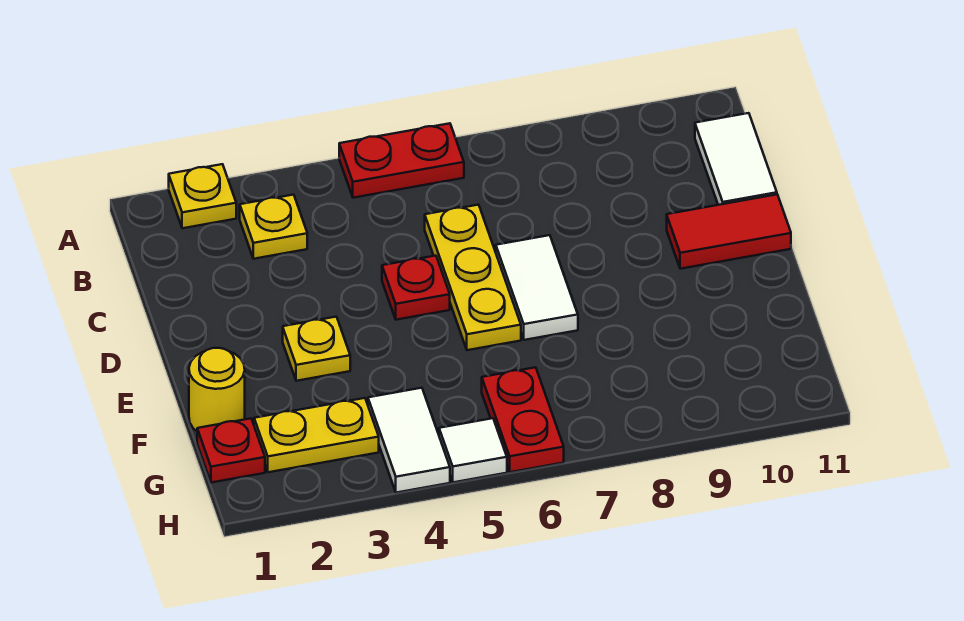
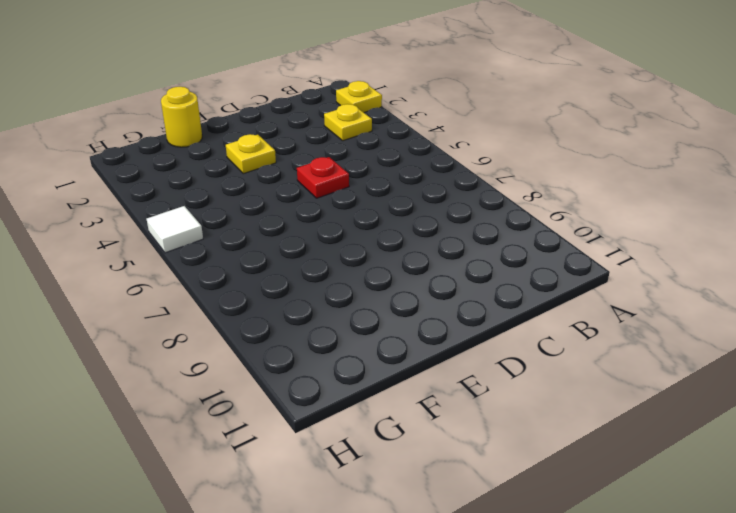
none -> red plate A5:A6 level 1
none -> white tile B11:C11 level 1
none -> yellow plate C6:E6 level 1

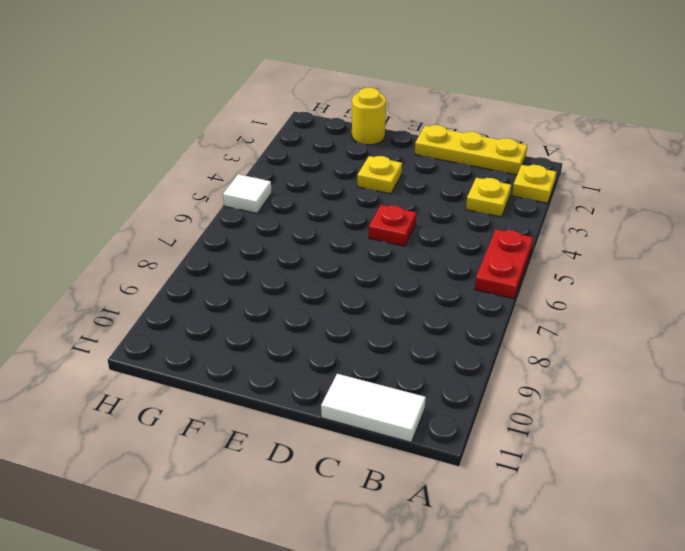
yellow plate B1:D1 level 1 -> yellow plate C6:E6 level 1
none -> white tile D7:E7 level 1
none -> red tile D10:D11 level 1
none -> red plate G1 level 1

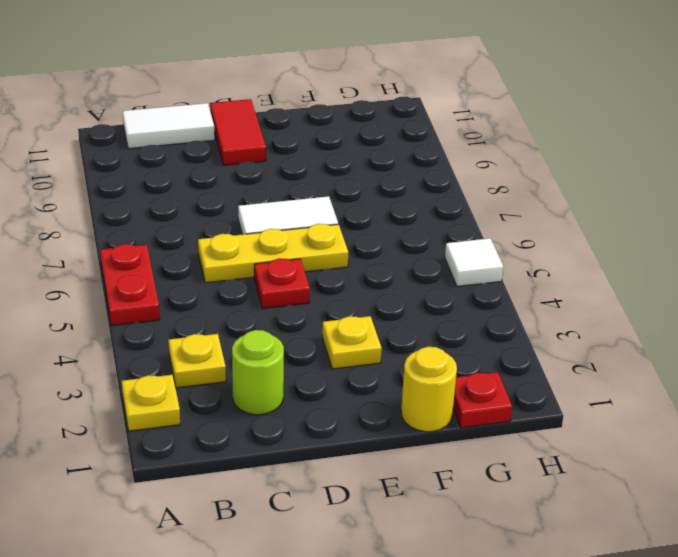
lime round brick C2 level 1 -> none
none -> yellow plate G2:G3 level 1
none -> white tile G4:H4 level 1
none -> red plate G6:H6 level 1

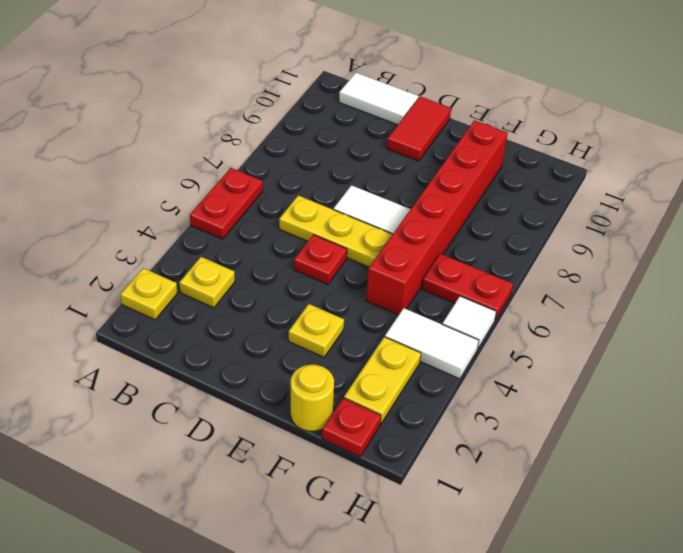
red brick F5:F10 level 1 -> none

